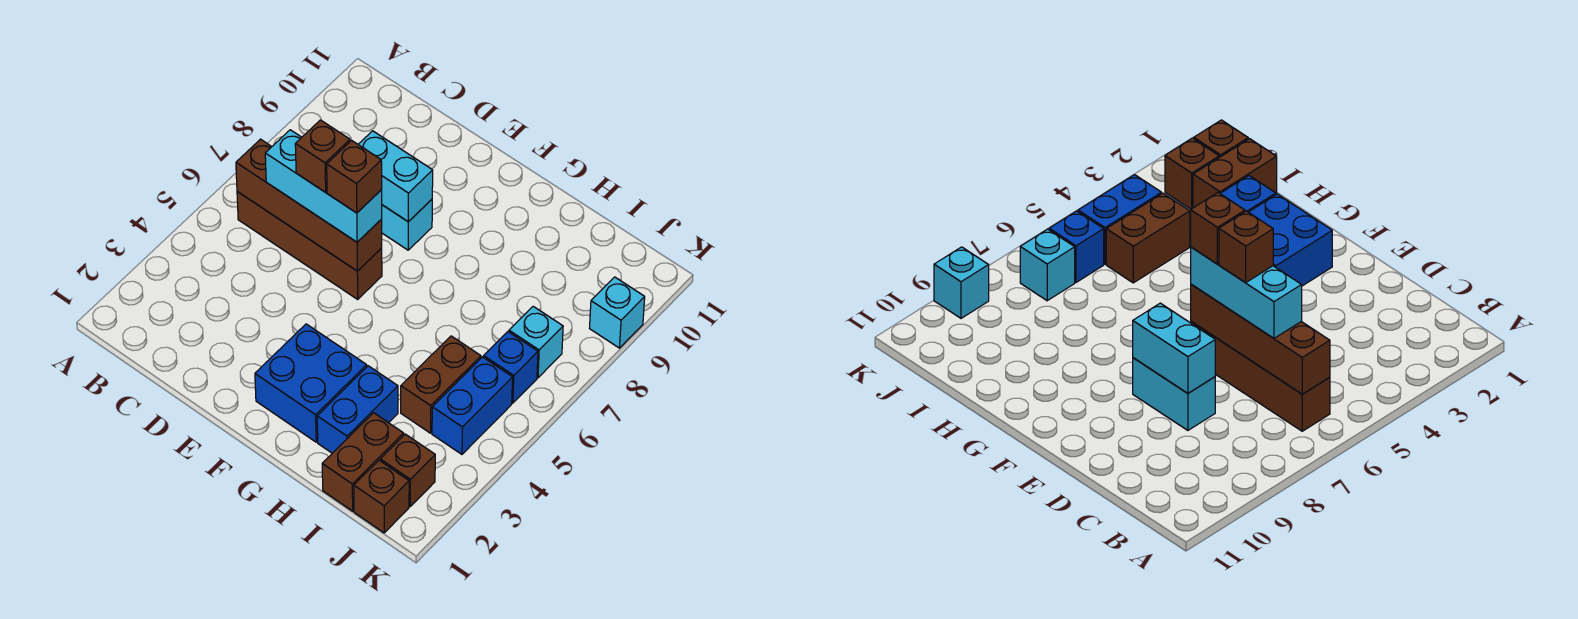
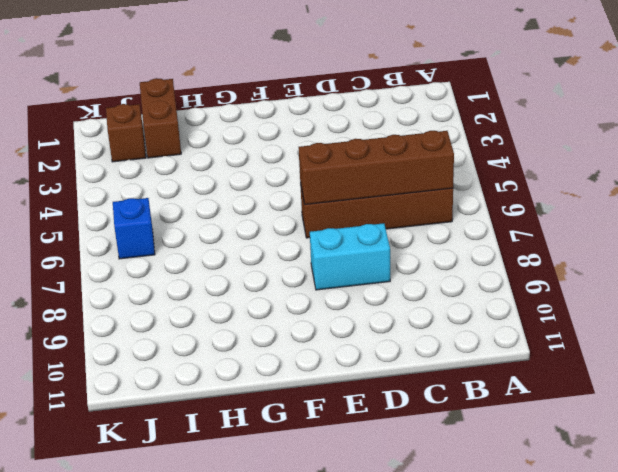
none -> blue brick F2:G3 level 1
none -> blue brick H2:H3 level 1
none -> brown brick I4:I5 level 1

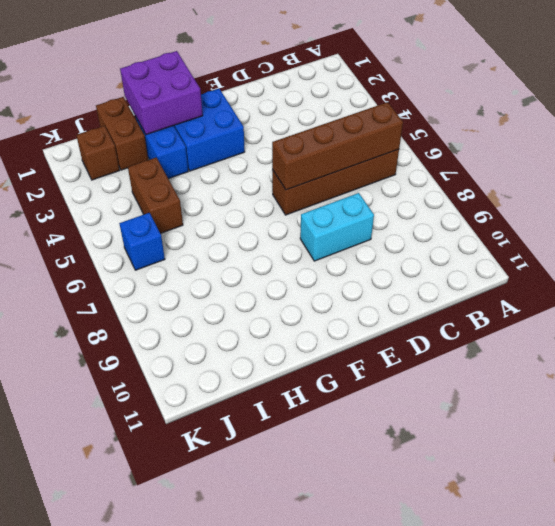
purple brick G1:H2 level 2 -> none
none -> brown brick J1 level 1
none -> blue brick J4:J5 level 1
none -> cyan brick J7 level 1

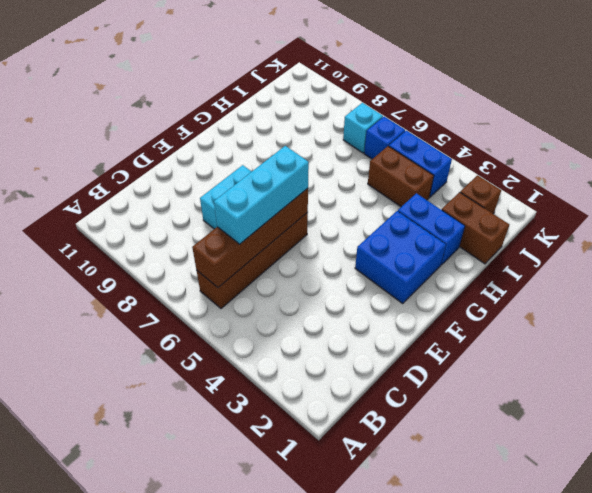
none -> brown brick J1 level 1
none -> cyan brick K9 level 1
none -> cyan brick D8:E8 level 2

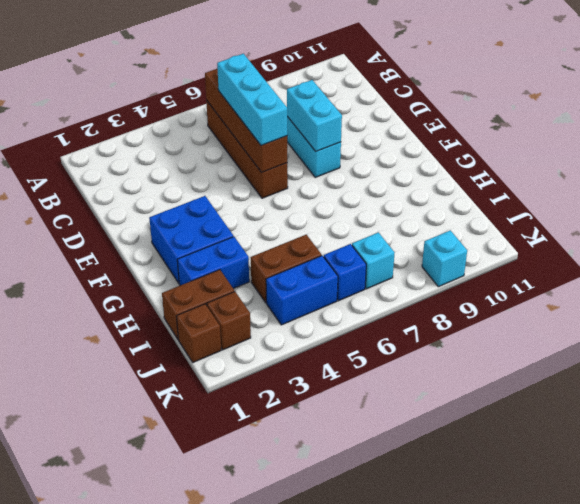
none -> brown brick D6 level 4
none -> brown brick E6 level 4

